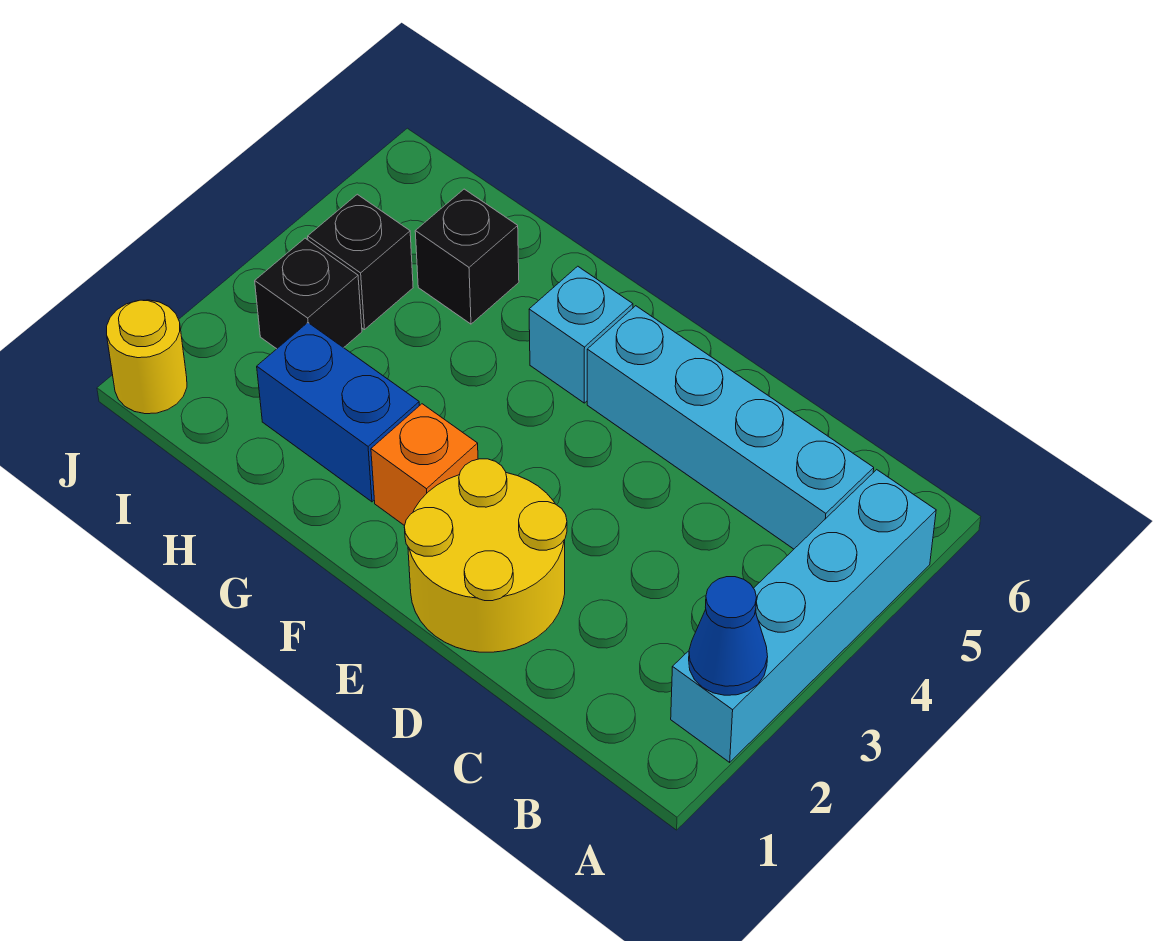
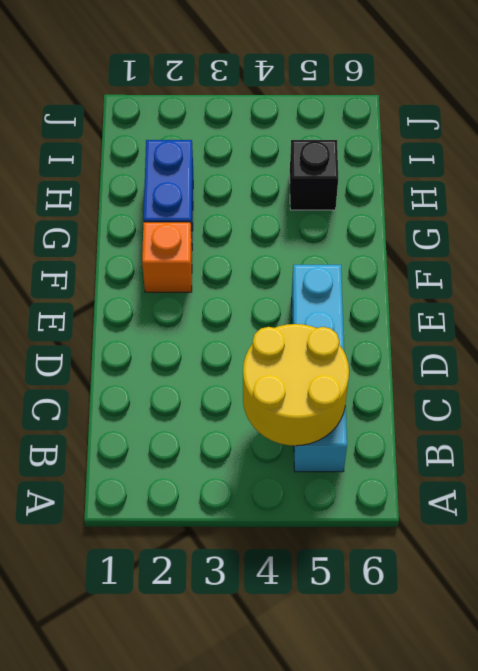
yellow round brick B4:C5 level 2 -> yellow round brick D1:E2 level 1
none -> cyan brick A2:A5 level 1
none -> cyan brick F5 level 1

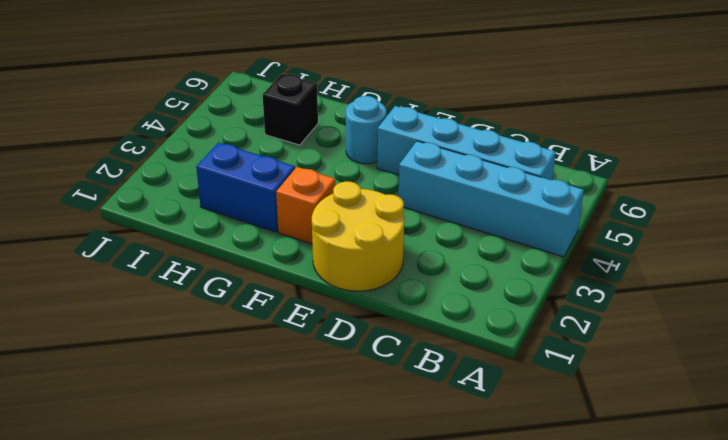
cyan brick A4:D4 level 1 -> cyan brick A2:A5 level 1
cyan round brick F5 level 1 -> cyan brick F5 level 1
none -> black brick I3 level 1
none -> black brick I4 level 1

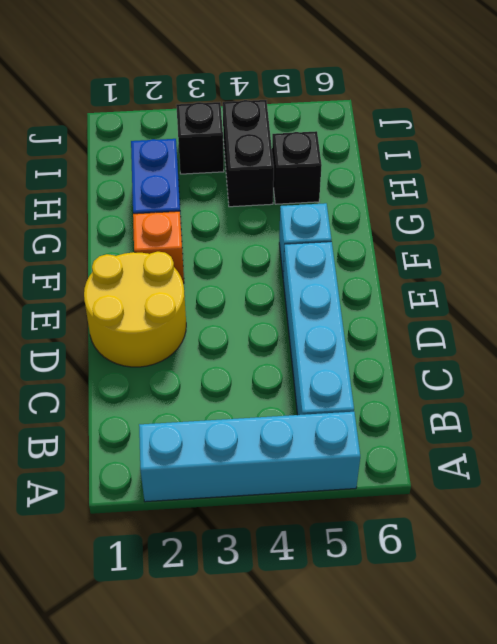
black brick H4:I4 level 1 -> black brick I4 level 1
none -> yellow round brick J1 level 1
none -> blue cone A2 level 2

